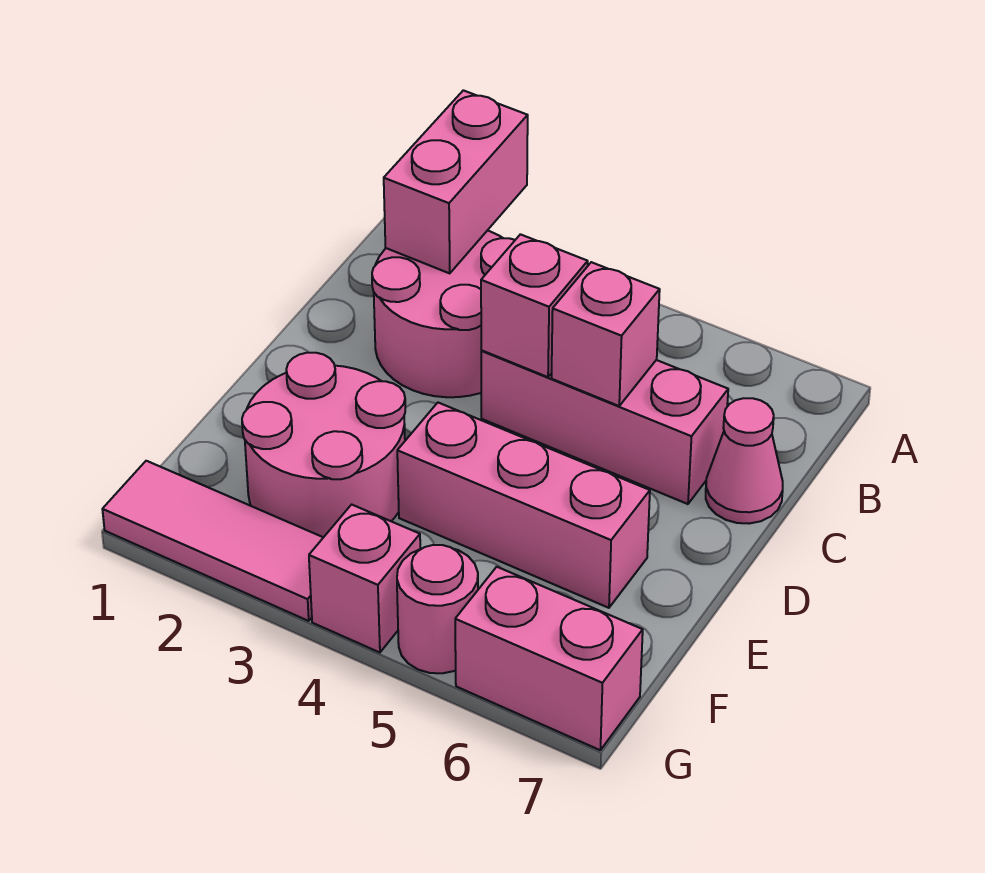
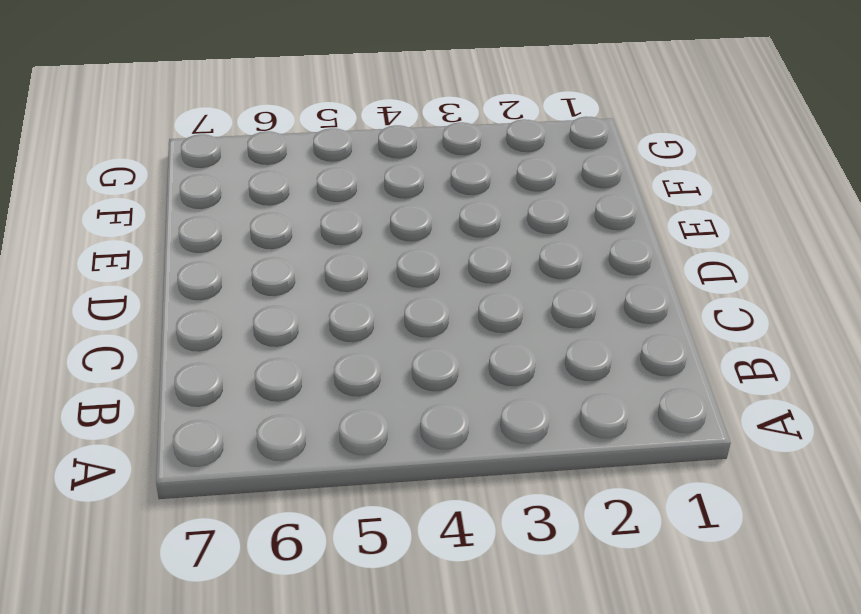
none -> pink round brick B2:C3 level 1
none -> pink brick C4:C6 level 1
none -> pink cone C7 level 1

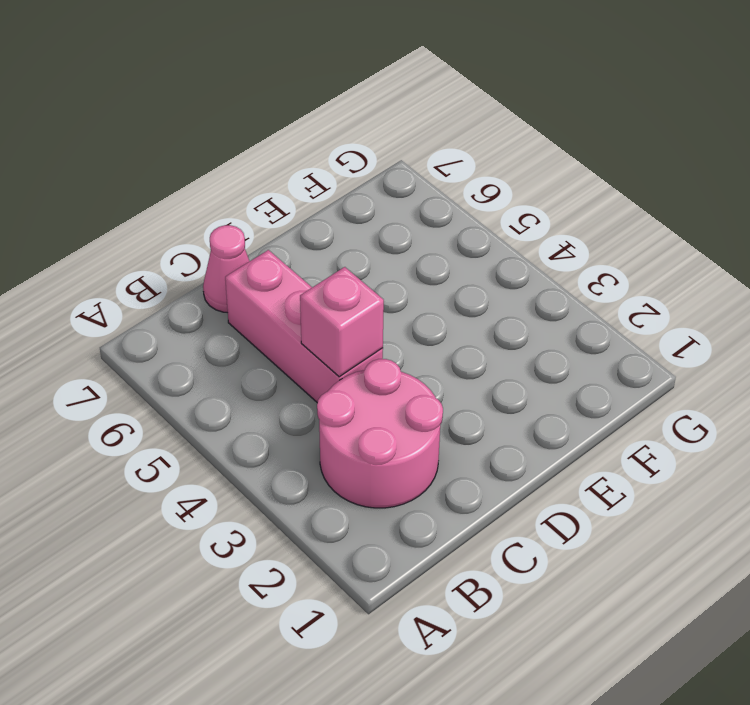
none -> pink round brick E2:F3 level 1
none -> pink brick E4:E6 level 1
none -> pink tile G1:G3 level 1

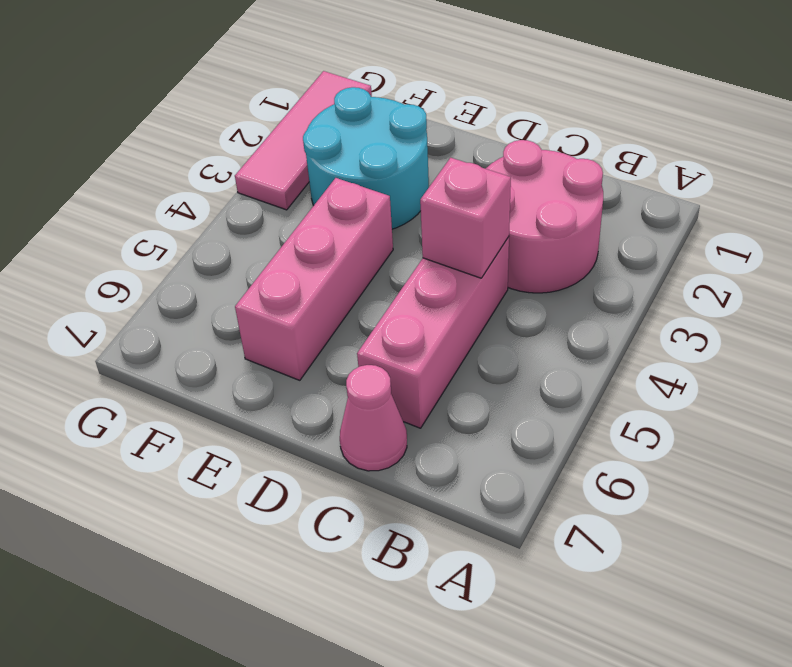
cyan round brick E2:F3 level 1 -> pink round brick E2:F3 level 1
none -> pink brick G4 level 1
none -> pink round brick G5 level 1
none -> pink brick G6:G7 level 1

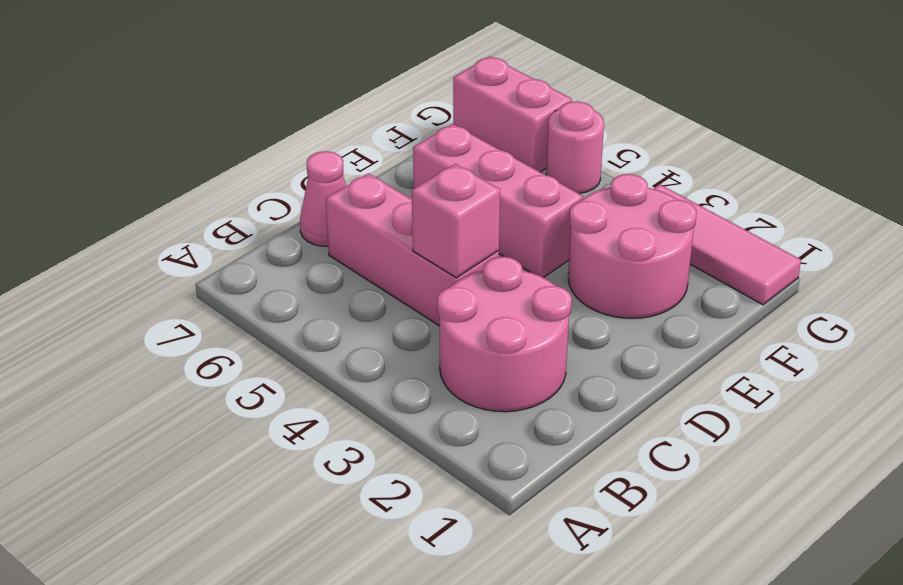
none -> pink brick G4 level 1
none -> pink brick A2:B2 level 2
none -> pink brick C5 level 2

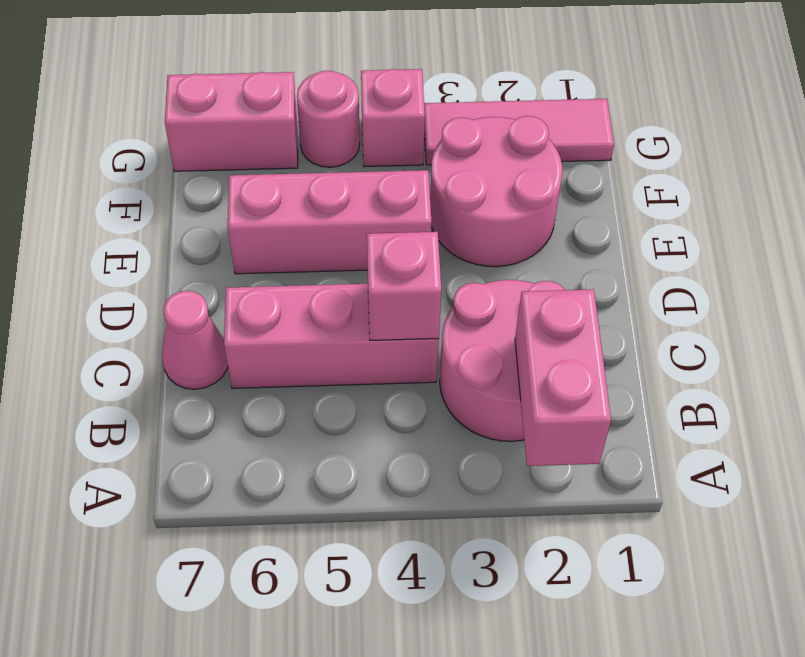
none -> pink brick C5 level 2

